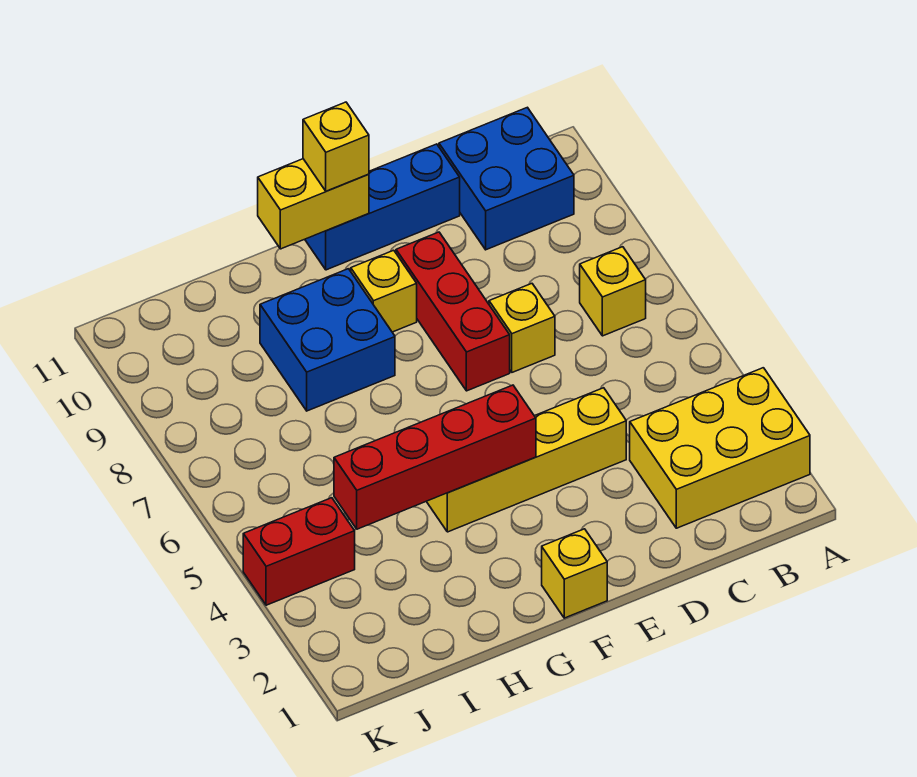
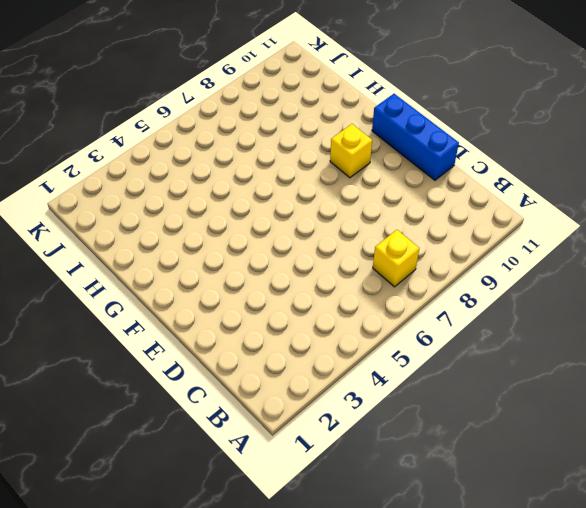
none -> yellow brick A2:C3 level 1
none -> blue brick B10:C11 level 1
none -> yellow brick D4:G4 level 1

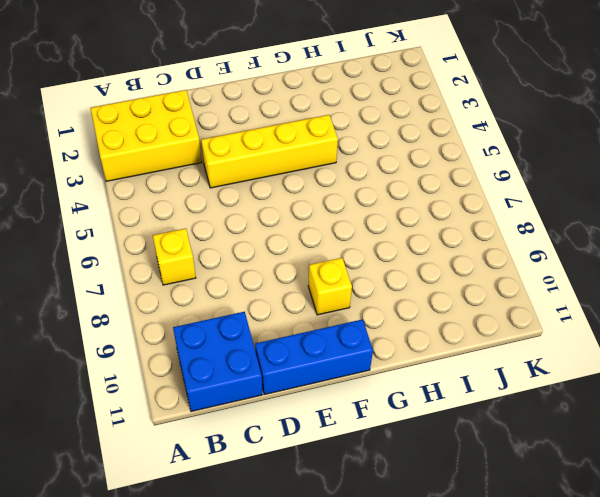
none -> yellow brick D7 level 1
none -> red brick E7:E9 level 1
none -> yellow brick F1 level 1

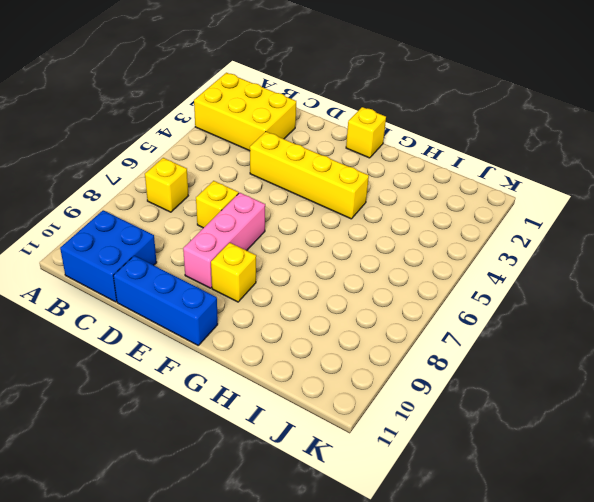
pink brick E7:E9 level 1 -> red brick E7:E9 level 1
none -> blue brick G8:H9 level 1
none -> red brick J4:K4 level 1
none -> red brick F4:I4 level 2

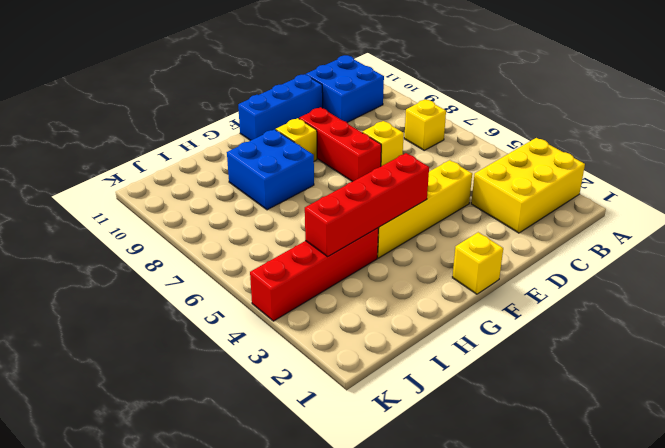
red brick H4:K4 level 1 -> red brick J4:K4 level 1
none -> yellow brick F11:G11 level 2
none -> yellow brick F11 level 3

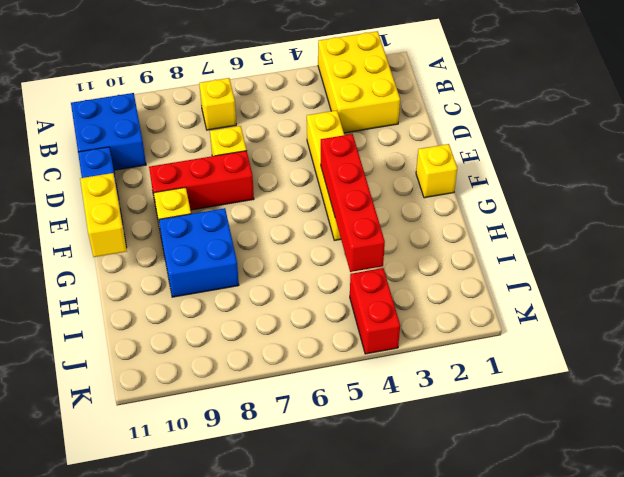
none -> yellow brick F11 level 3

